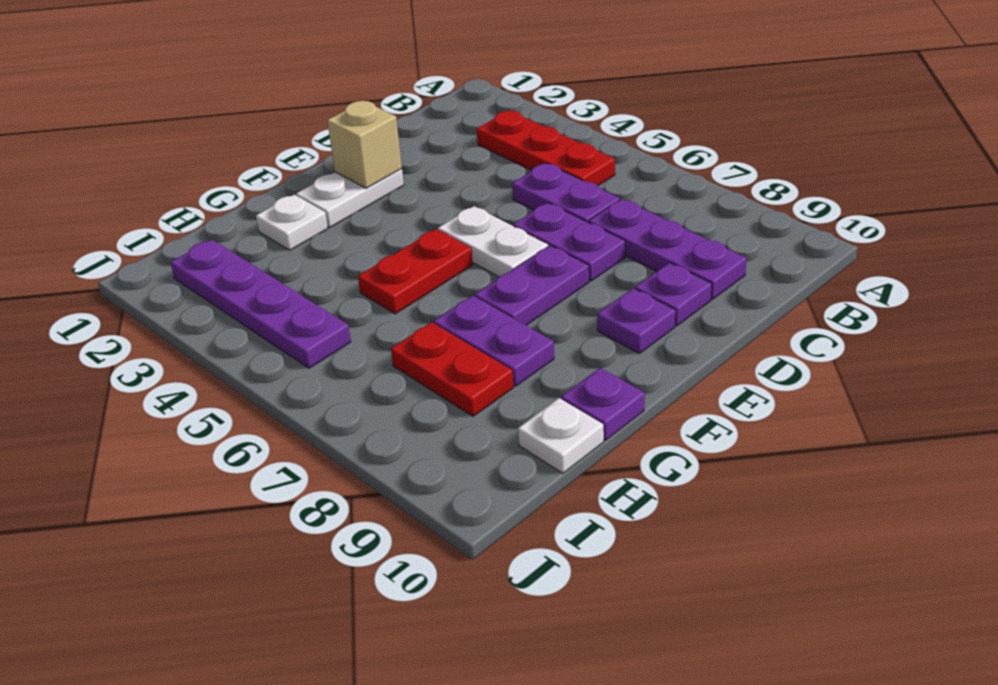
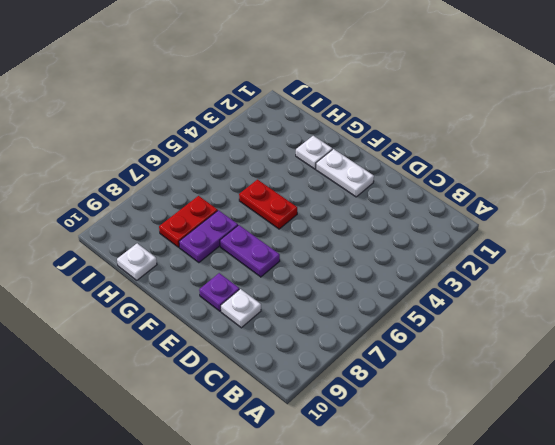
white plate D9 level 1 -> purple plate D9 level 1
none -> red plate B3:B5 level 1
none -> purple plate C5:C6 level 1
none -> purple plate C7:C9 level 1

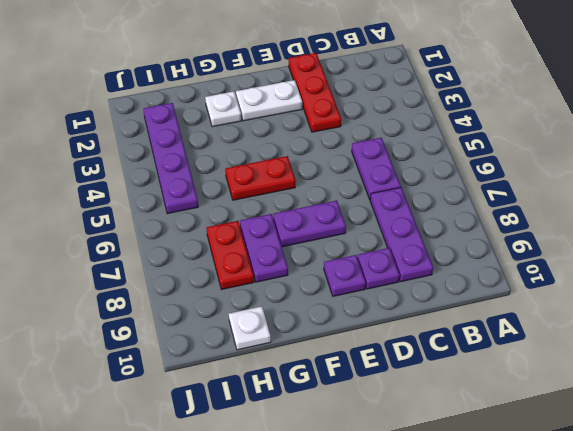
red plate D1:D3 level 1 -> red plate B3:B5 level 1
none -> purple plate D6:D7 level 1
none -> white plate E5:E6 level 1
none -> purple plate G10 level 1

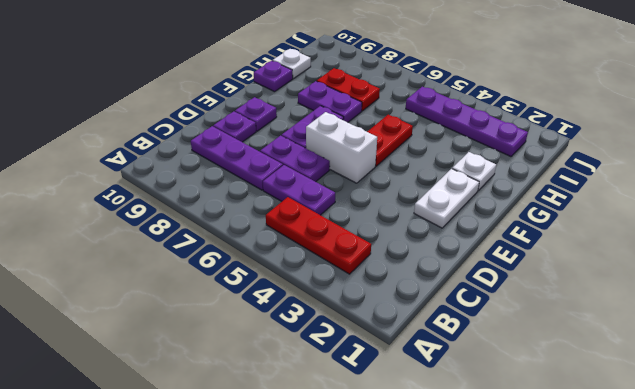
white brick E5:E6 level 1 -> white plate E5:E6 level 1
none -> tan brick E2 level 2

